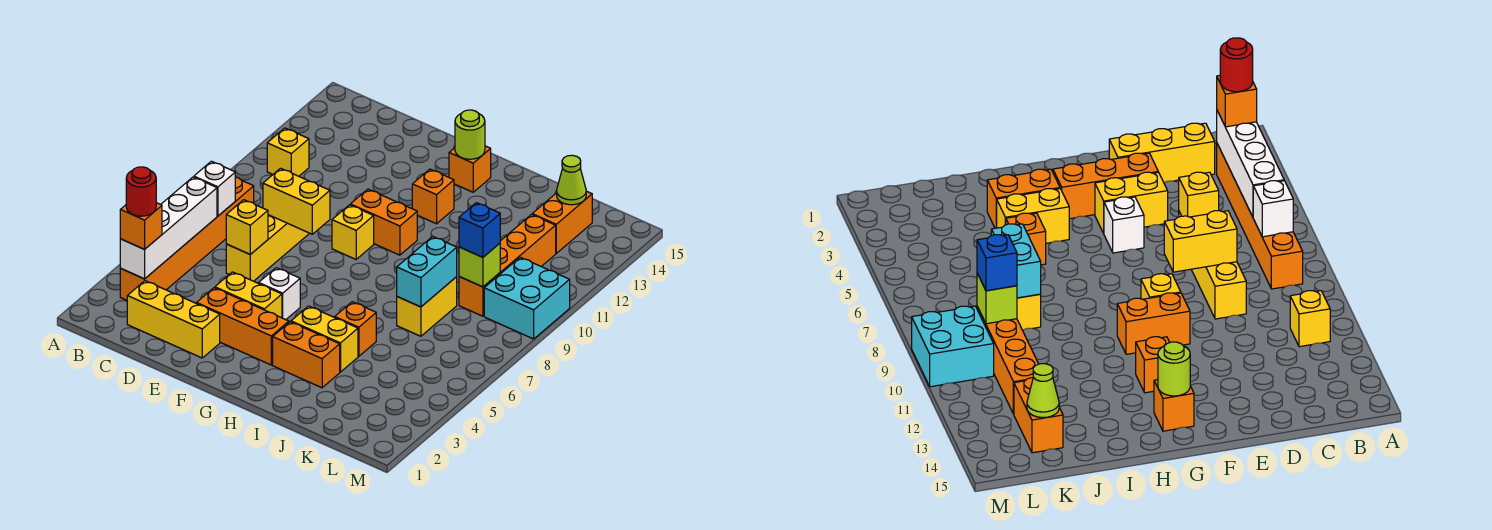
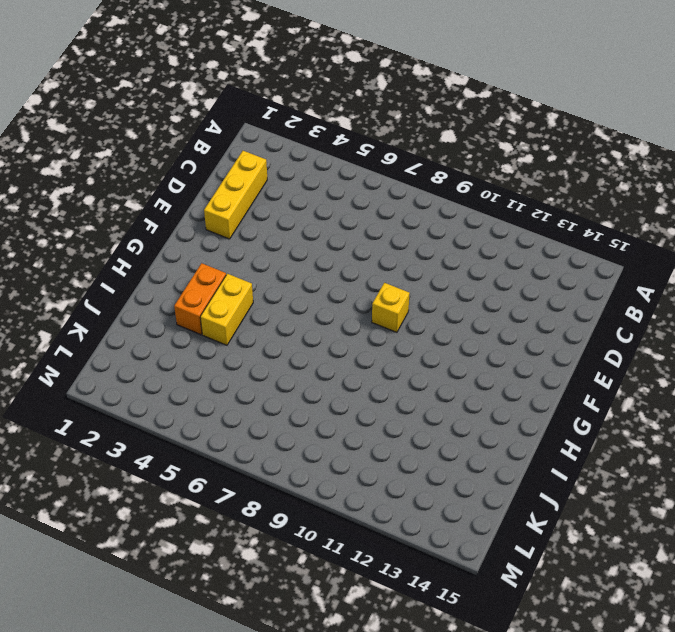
none -> orange brick B3:B8 level 1
none -> yellow brick B11 level 1
none -> yellow brick D6:D9 level 1

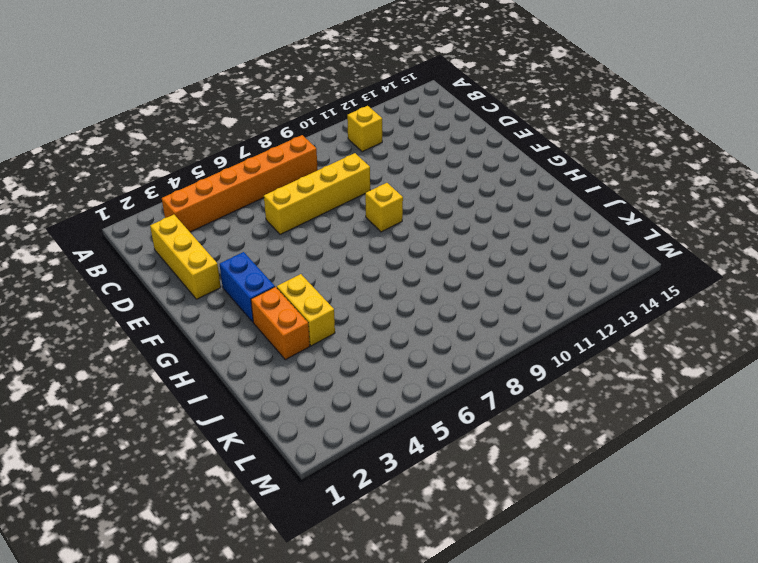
blue brick F3:G3 level 1 -> orange brick E3:G3 level 1
none -> yellow brick E4:F4 level 1
none -> white brick F5 level 1
none -> orange brick F10:G10 level 1

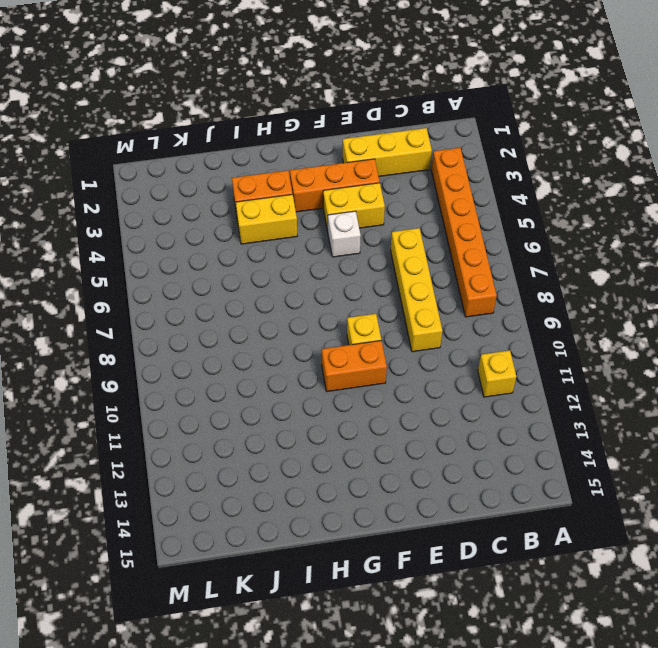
none -> orange brick G12 level 1
none -> orange brick G14 level 1
none -> orange brick I5 level 1

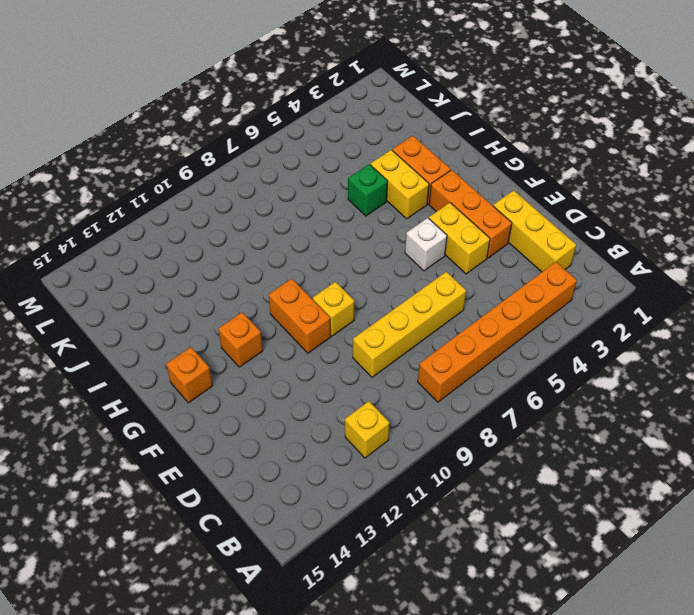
green brick I5 level 1 -> orange brick I5 level 1
none -> yellow brick J7:J8 level 1
none -> orange brick K9:K12 level 1
none -> orange brick K13:K14 level 1

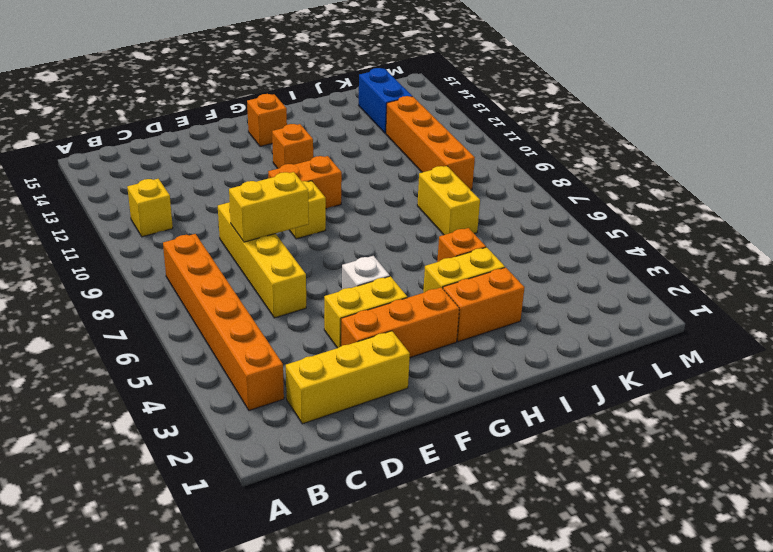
blue brick K13:K14 level 1 -> orange brick K13:K14 level 1
none -> cyan brick L9:M10 level 1
none -> white brick B3:B6 level 2
none -> white brick B7 level 2

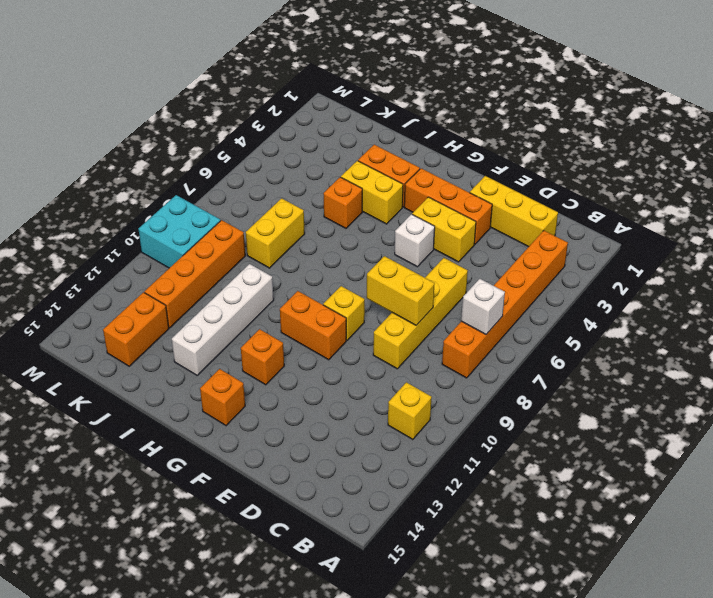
white brick I10:I13 level 1 -> white brick B3:B6 level 2
none -> yellow brick D6 level 2
none -> lime round brick G14 level 2
none -> cyan brick J7:J8 level 2

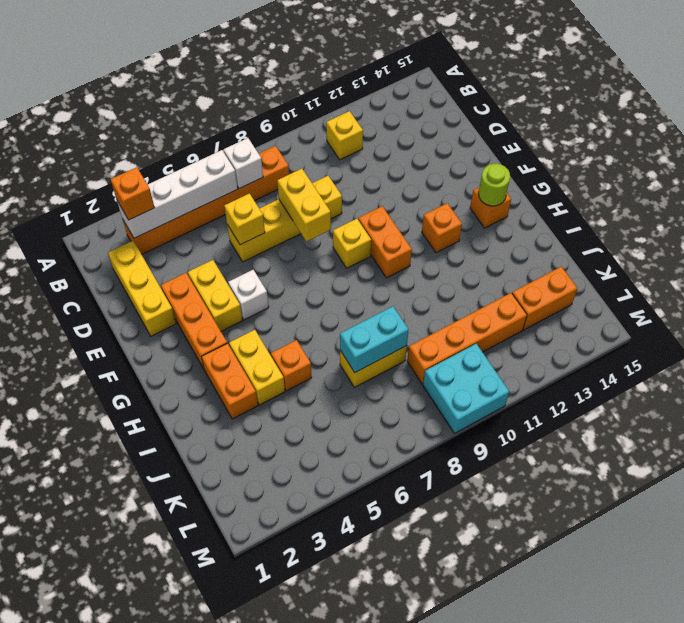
none -> lime brick K9 level 2
none -> lime cone K14 level 2
none -> blue brick K9 level 3

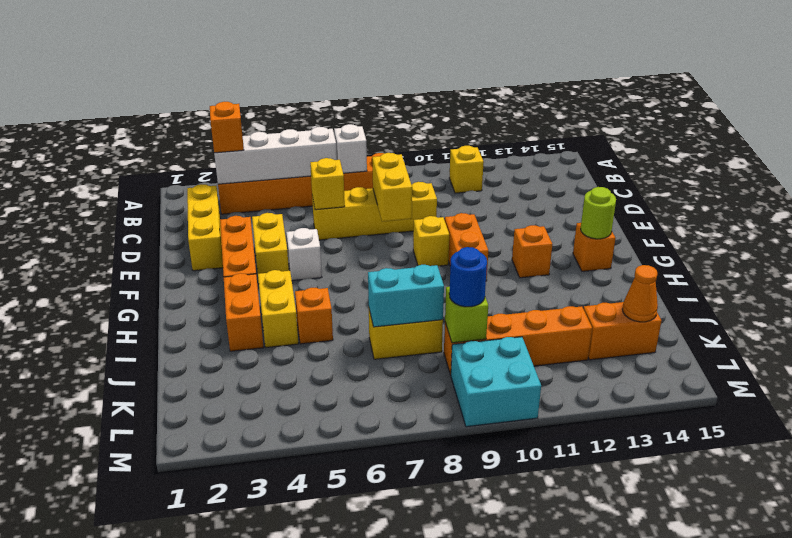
blue round brick K9 level 3 -> blue brick K9 level 3
orange cone K14 level 2 -> lime cone K14 level 2
none -> red round brick B3 level 4

